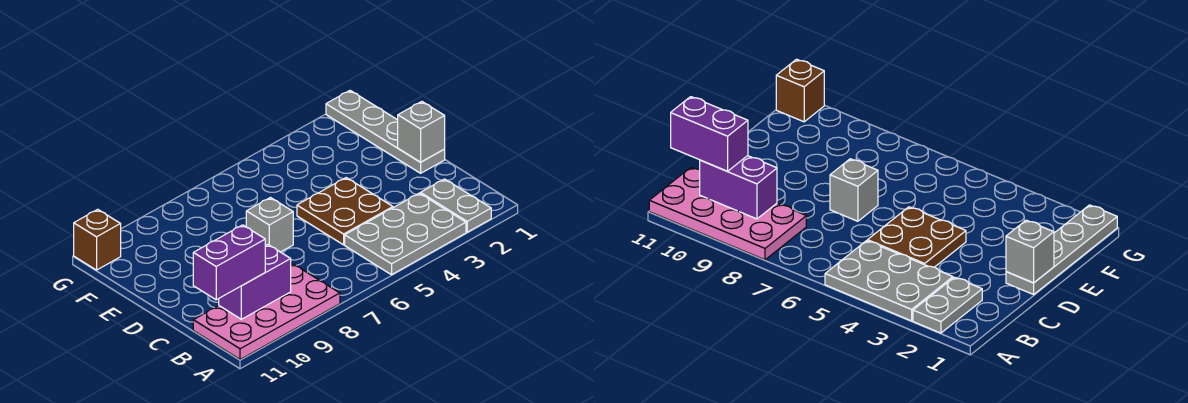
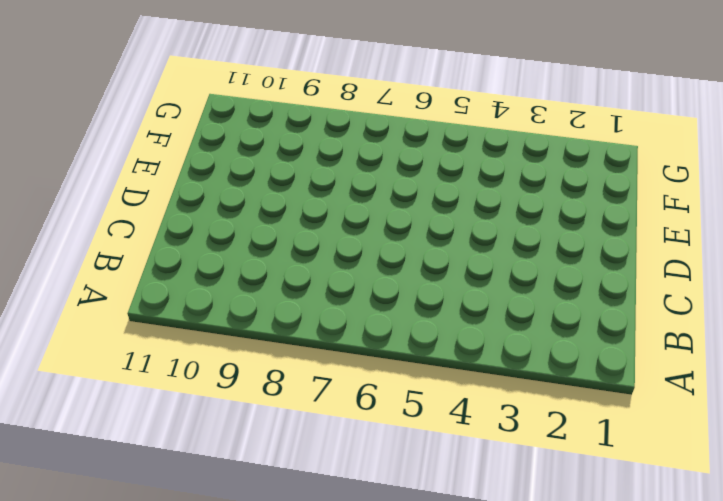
none -> grey plate A2:B2 level 1
none -> grey plate A3:B5 level 1

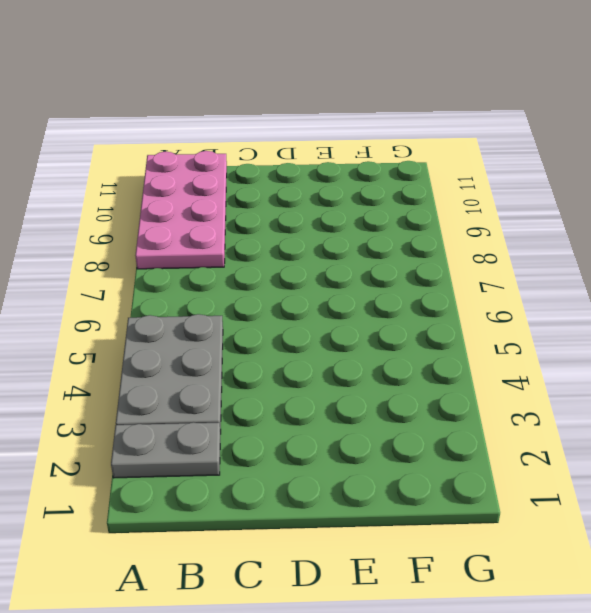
none -> brown plate C4:D5 level 1
none -> grey plate D1:G1 level 1

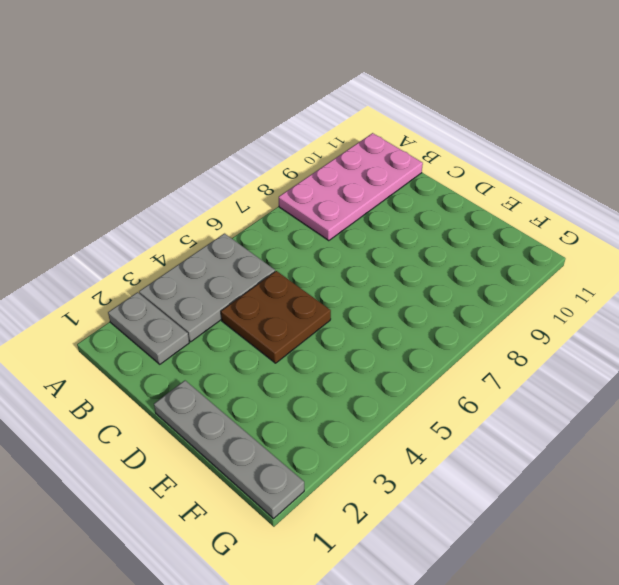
none -> grey brick D7 level 1
none -> brown brick G11 level 1

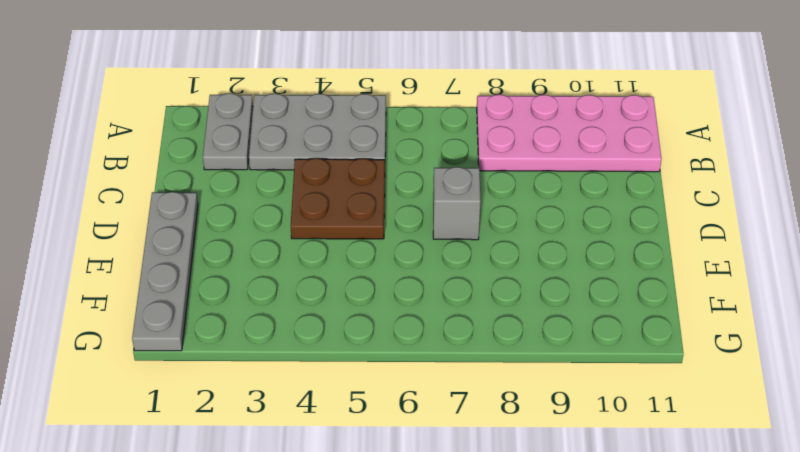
none -> brown brick G11 level 1
none -> purple brick B9:B10 level 2

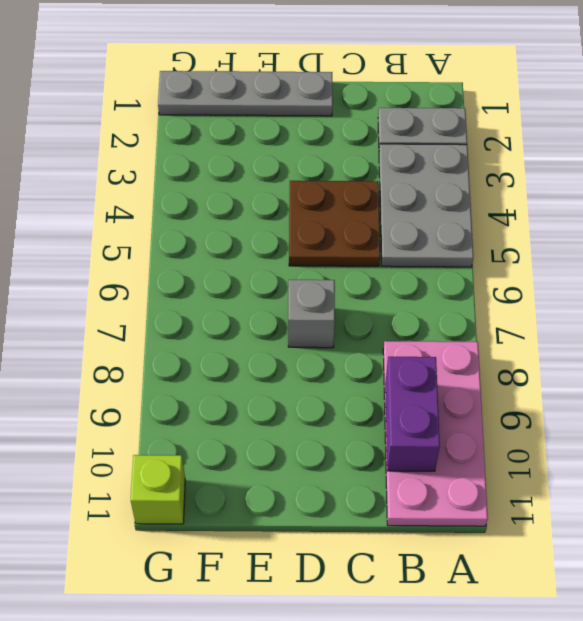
lime brick G11 level 1 -> brown brick G11 level 1
none -> grey brick D1 level 2
none -> purple brick B10:B11 level 3

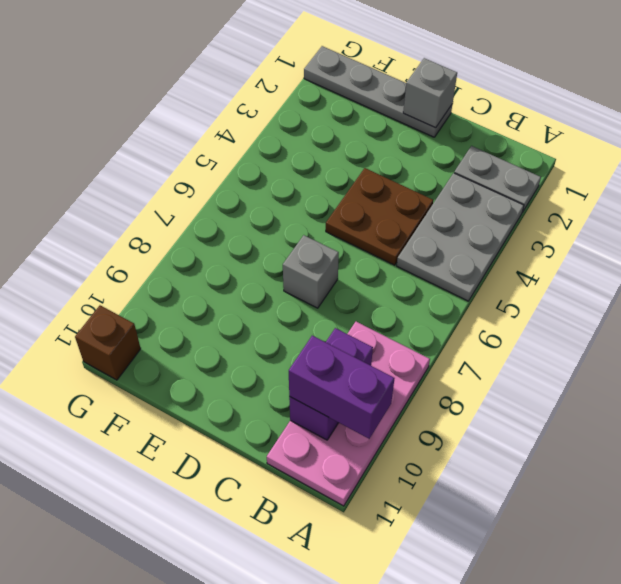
purple brick A10:B10 level 3 -> purple brick B10:B11 level 3

